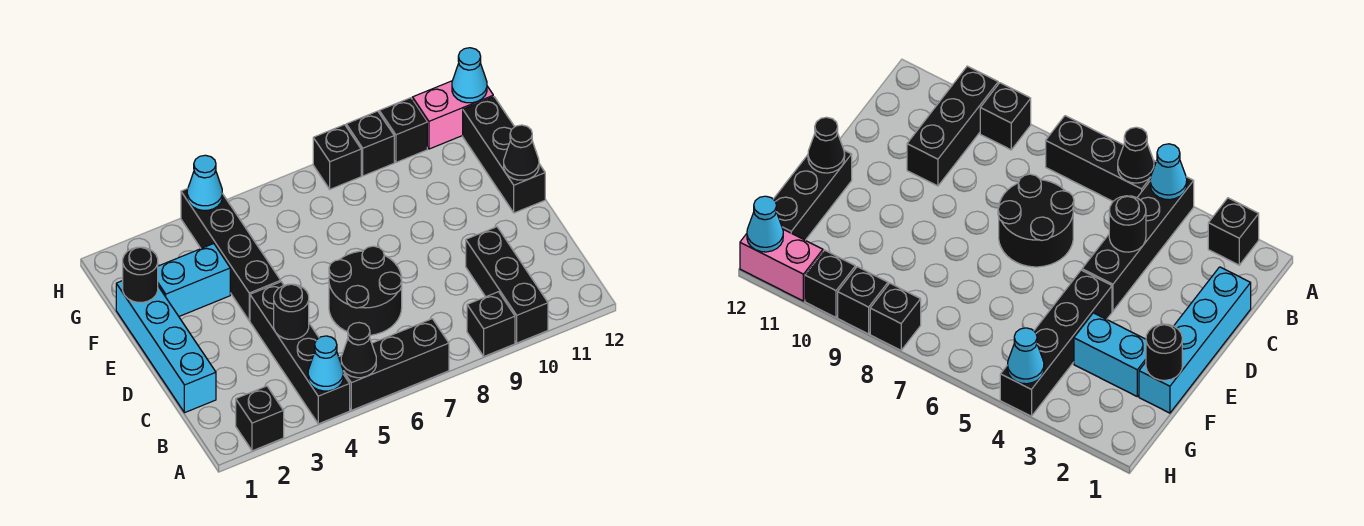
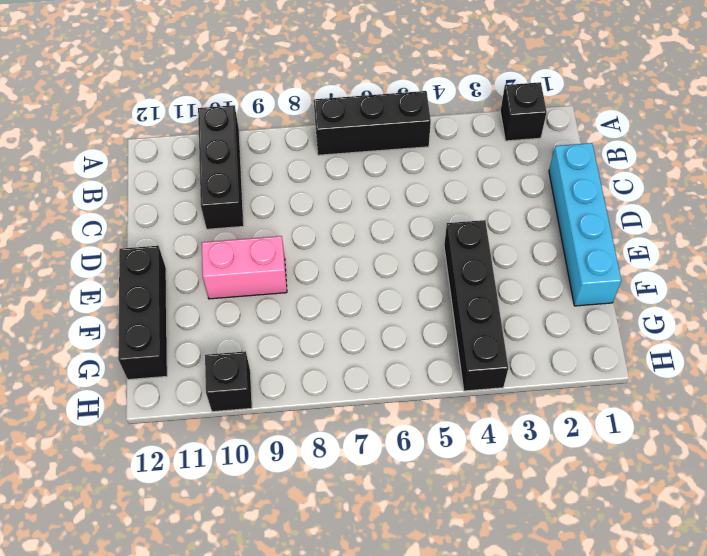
pink brick E9:E10 level 1 -> pink brick H11:H12 level 1
none -> black brick A4:D4 level 1
none -> black brick A9 level 1
none -> black round brick C6:D7 level 1

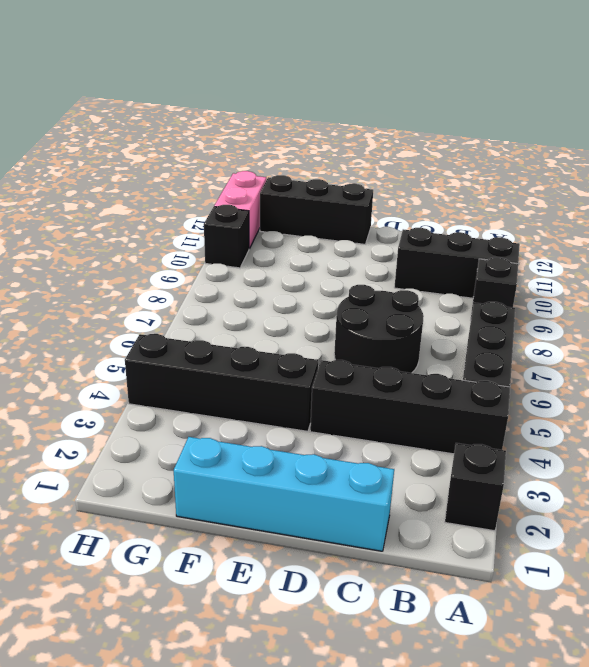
none -> cyan brick F2:F3 level 1
none -> black brick H8 level 1
none -> black brick H9 level 1

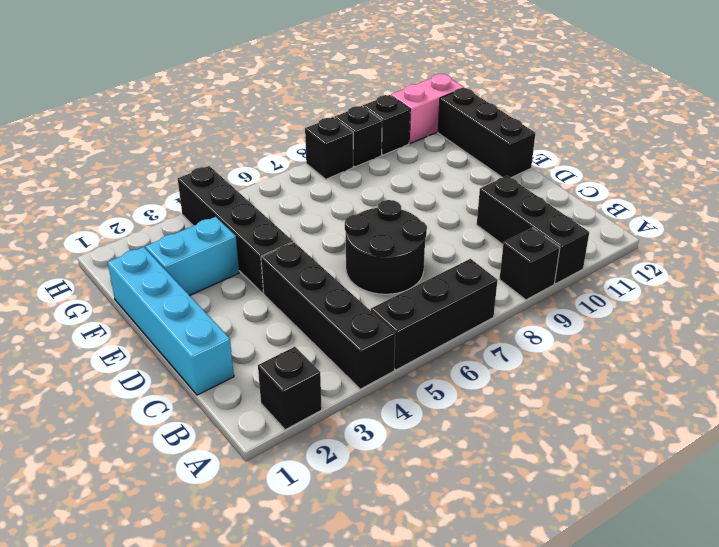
none -> cyan cone A4 level 2
none -> black cone A5 level 2
none -> black round brick C4 level 2

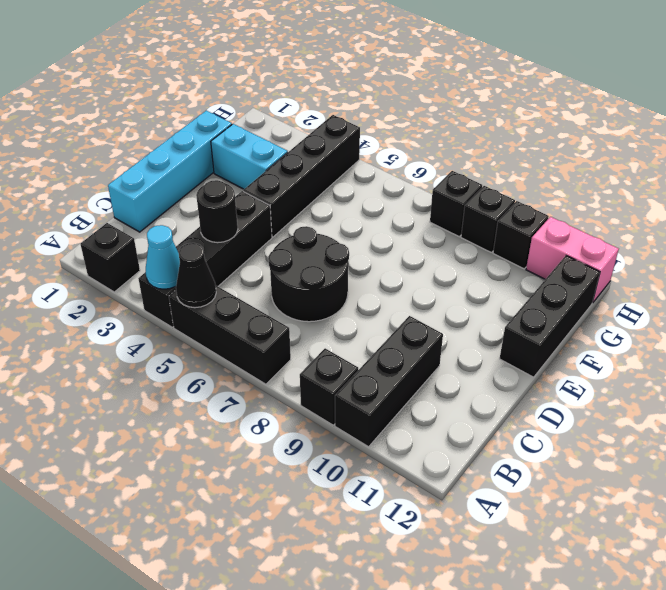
none -> black cone E12 level 2
none -> black round brick F1 level 2
none -> cyan cone H4 level 2

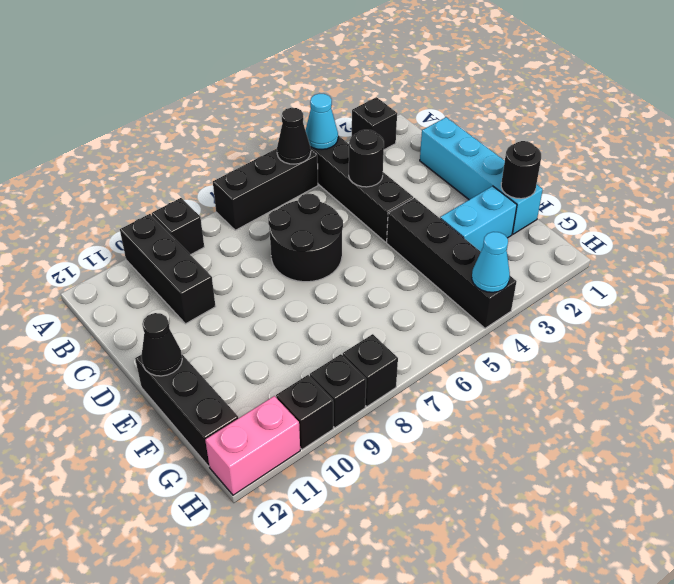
none -> cyan cone H12 level 2

